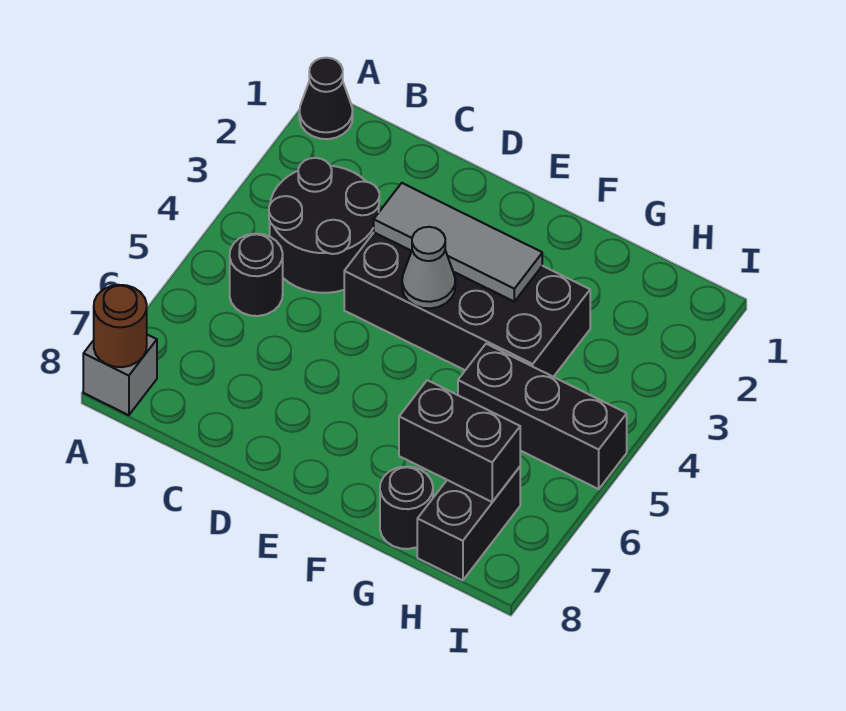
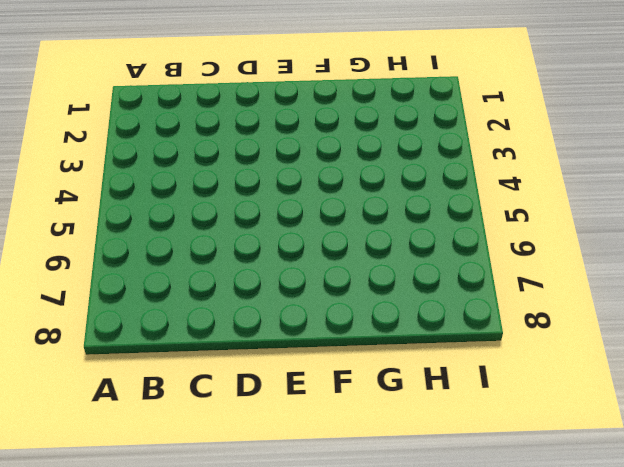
none -> black cone A1 level 1
none -> grey brick A8 level 1
none -> black round brick B3:C4 level 1

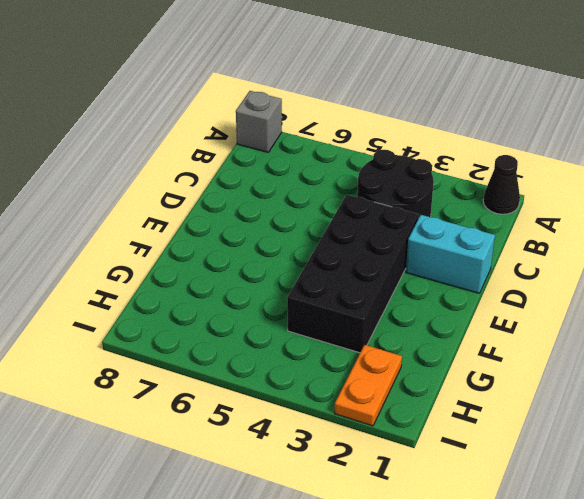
cyan brick D1:D2 level 1 -> none
orange plate H2:I2 level 1 -> none
none -> black round brick B5 level 1
none -> black brick G5:I5 level 1
none -> black round brick G8 level 1

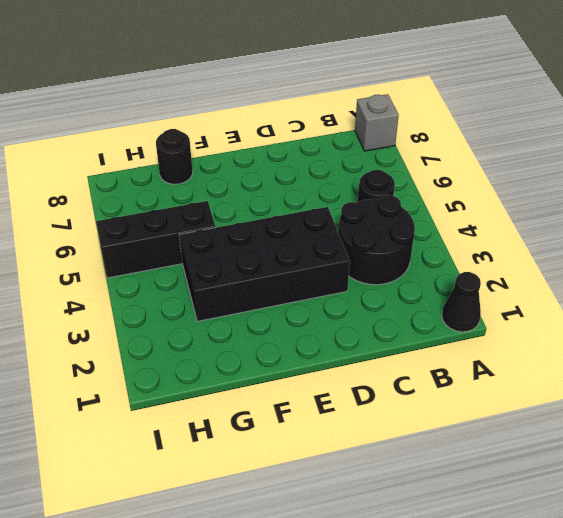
none -> black brick H7:H8 level 1
none -> brown round brick A8 level 2
none -> grey tile D3:F3 level 2

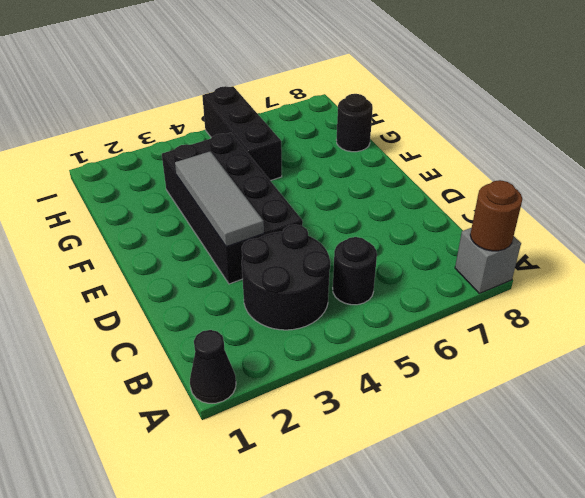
none -> black brick H7:H8 level 1
none -> grey cone E4 level 2
none -> black brick G7:H7 level 2

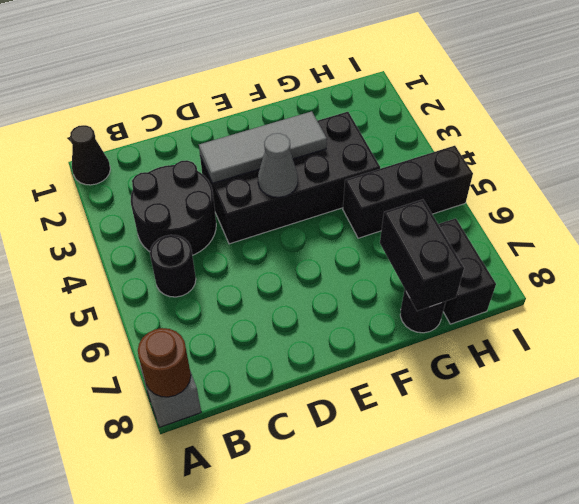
black brick G7:G8 level 2 -> black brick G7:H7 level 2

